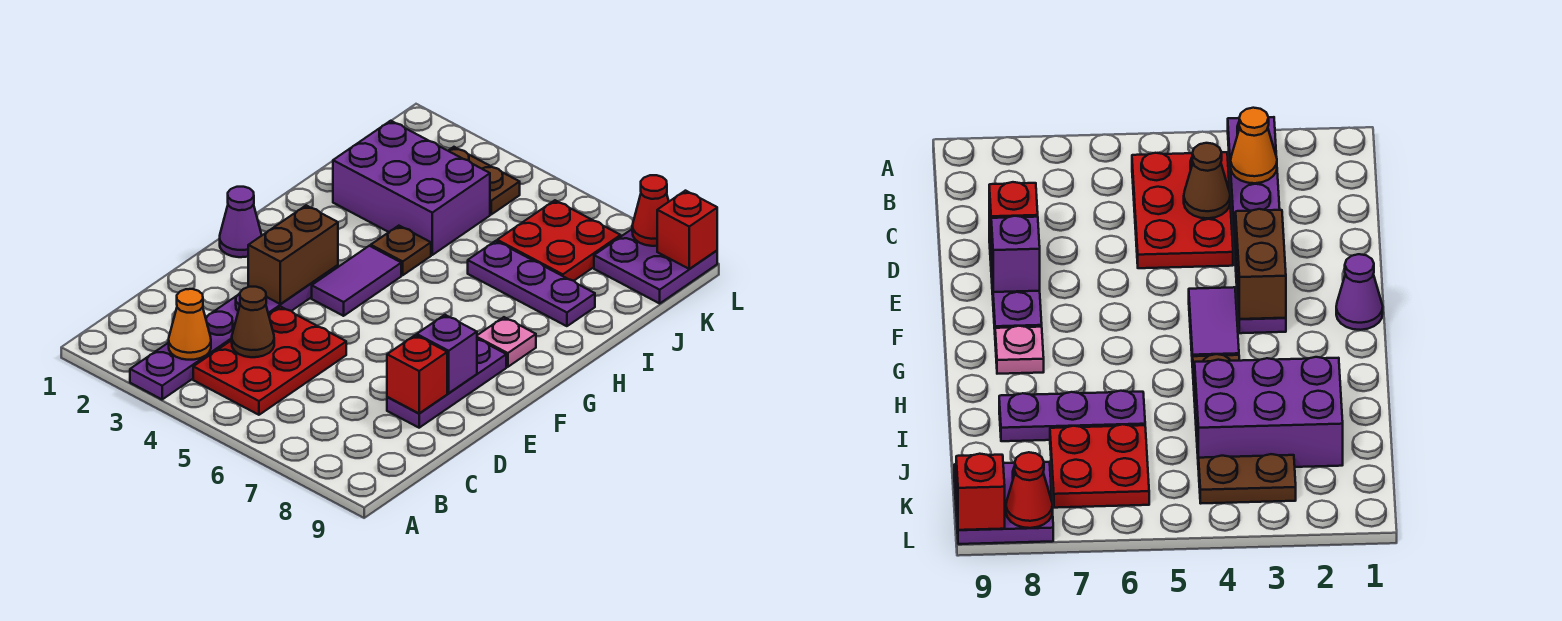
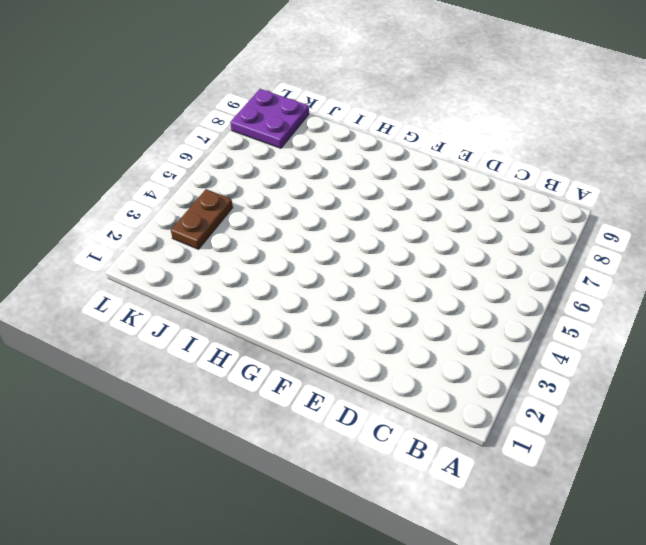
none -> purple plate A3:F3 level 1
none -> red plate B4:D5 level 1
none -> purple plate D8:F8 level 1

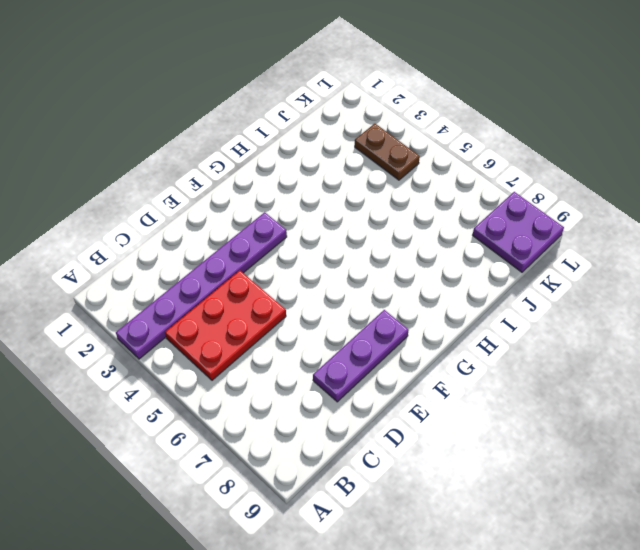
none -> purple cone F1 level 1
none -> purple tile F4:G4 level 1
none -> pink plate G8 level 1

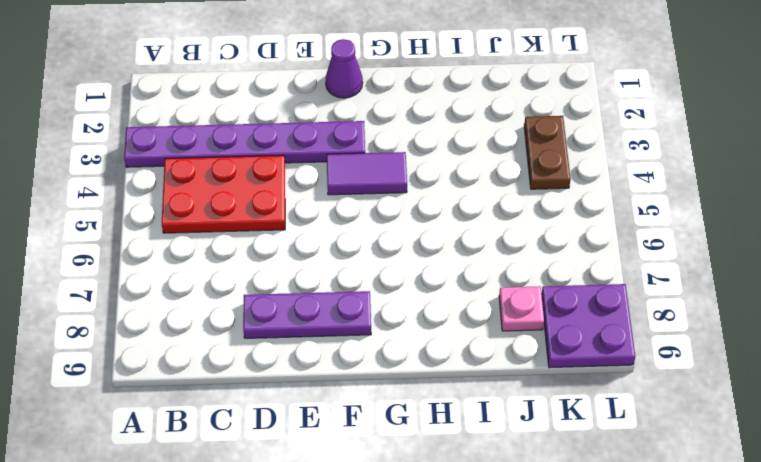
pink plate J8 level 1 -> pink plate G8 level 1
none -> brown plate H4 level 1
none -> purple brick I2:J4 level 1
none -> purple plate I6:I8 level 1

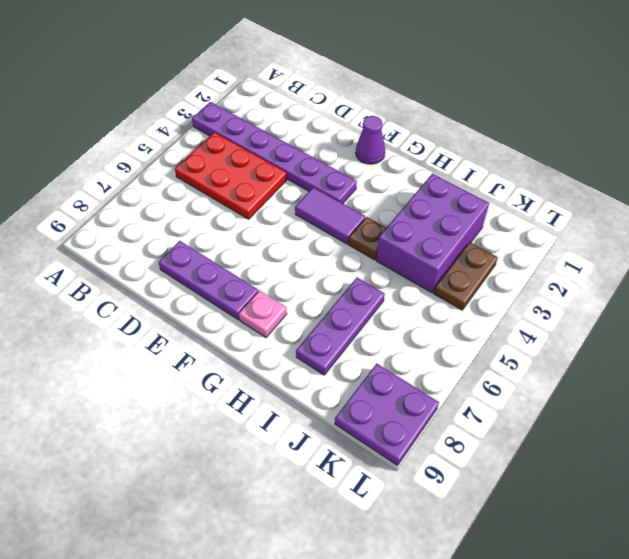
none -> red plate J6:K7 level 1
none -> orange cone B3 level 2
none -> brown cone C4 level 2

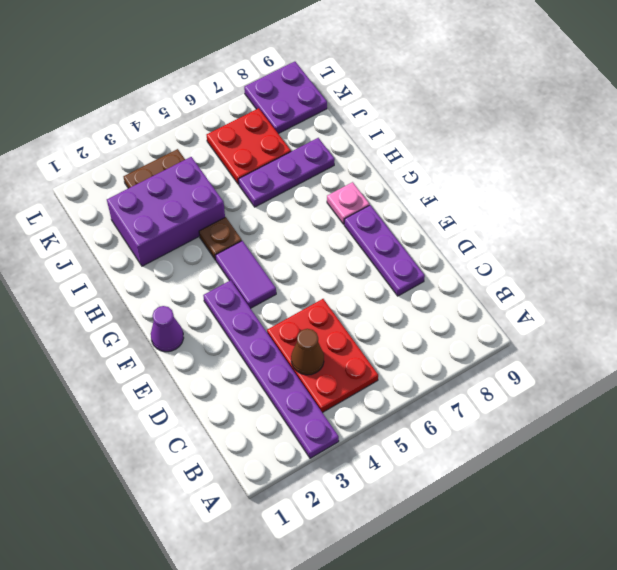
none -> orange cone B3 level 2
none -> red brick D8 level 2
none -> brown brick E3:F3 level 2

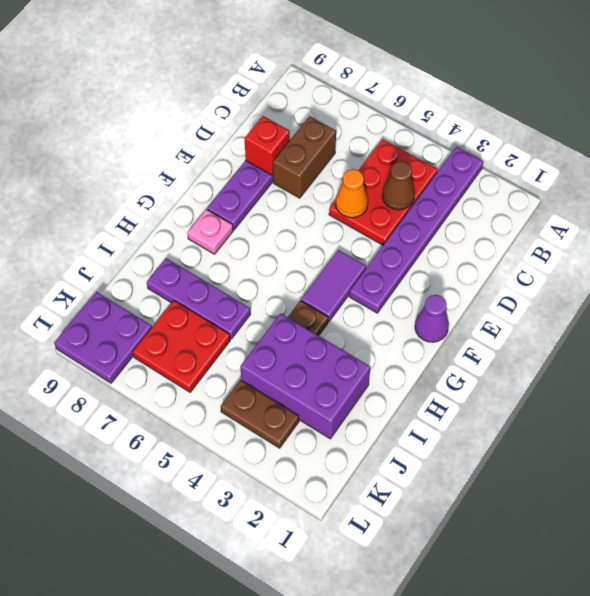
brown brick C7:D7 level 1 -> brown brick E3:F3 level 2
orange cone D5 level 2 -> orange cone B3 level 2
none -> purple brick E8 level 2
none -> red cone L8 level 2
none -> red brick L9 level 2

